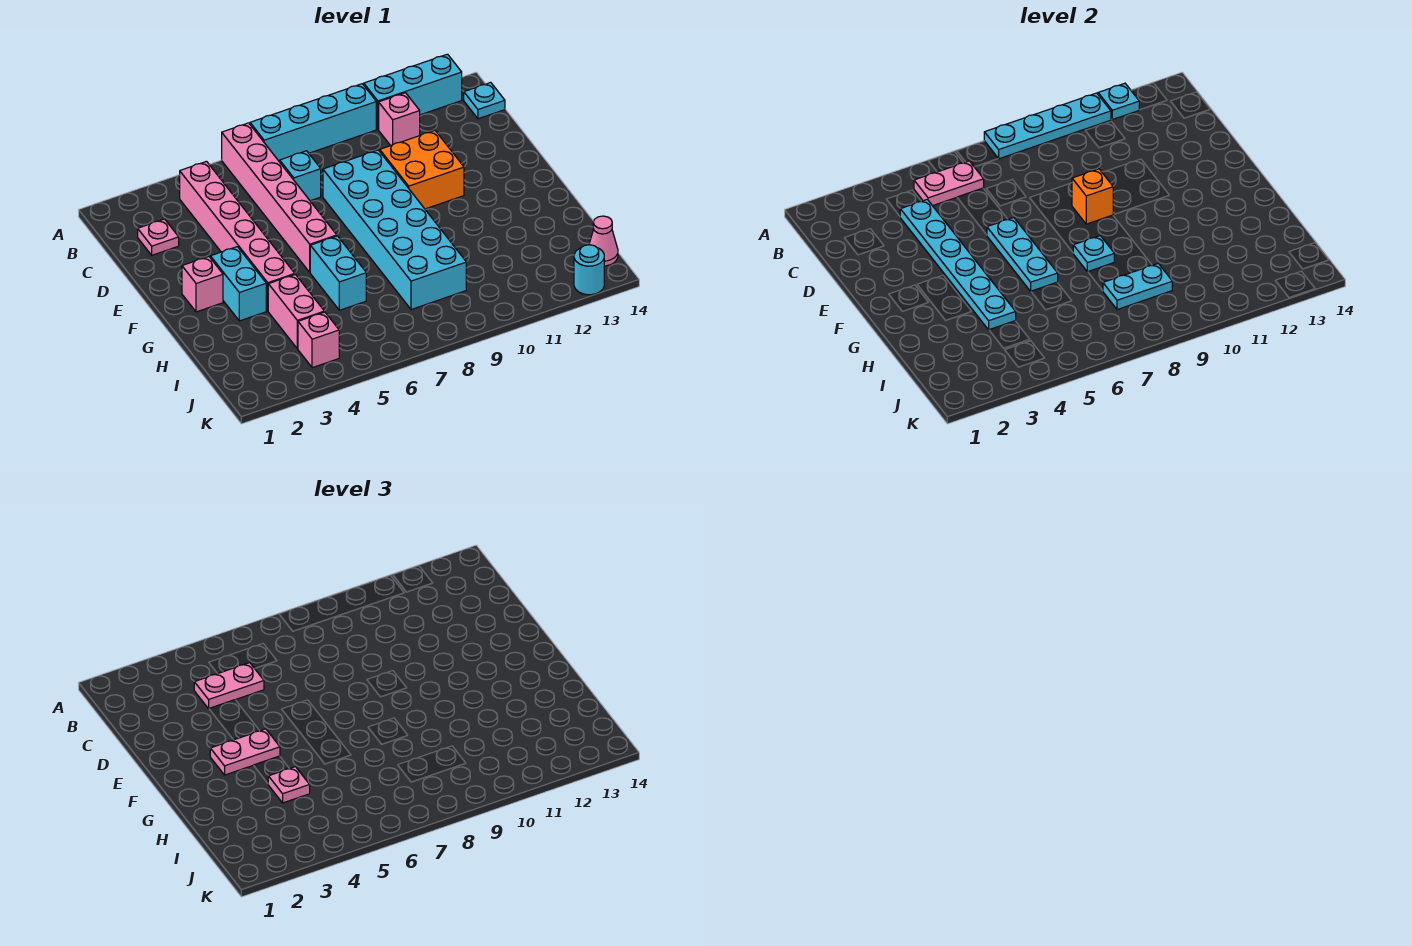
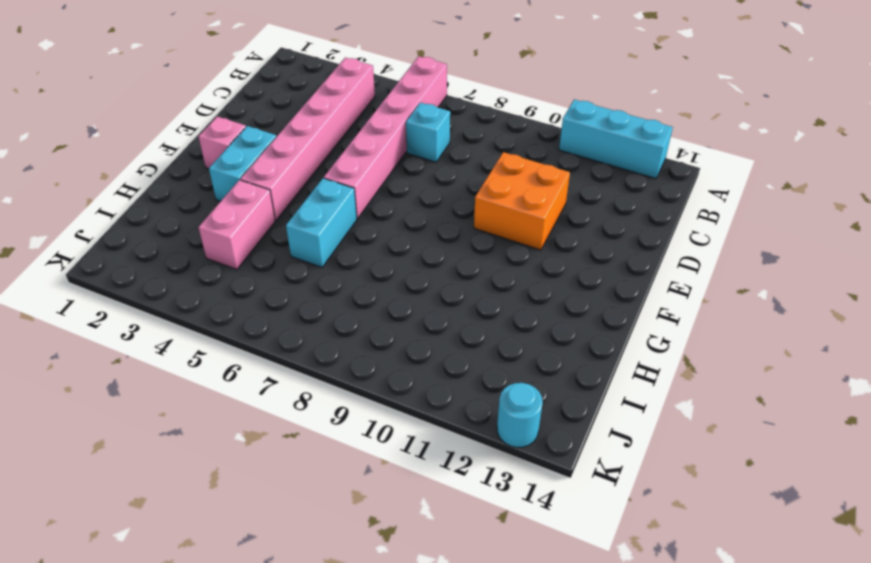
none -> cyan brick A7:A10 level 1
none -> pink brick B11 level 1
none -> cyan plate B14 level 1

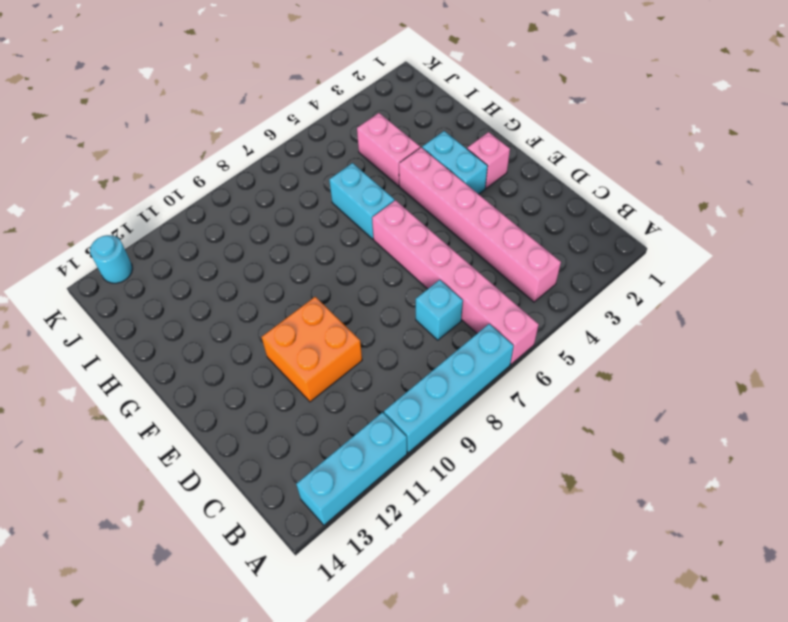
none -> pink brick B11 level 1
none -> cyan plate B14 level 1
none -> pink plate C2 level 1

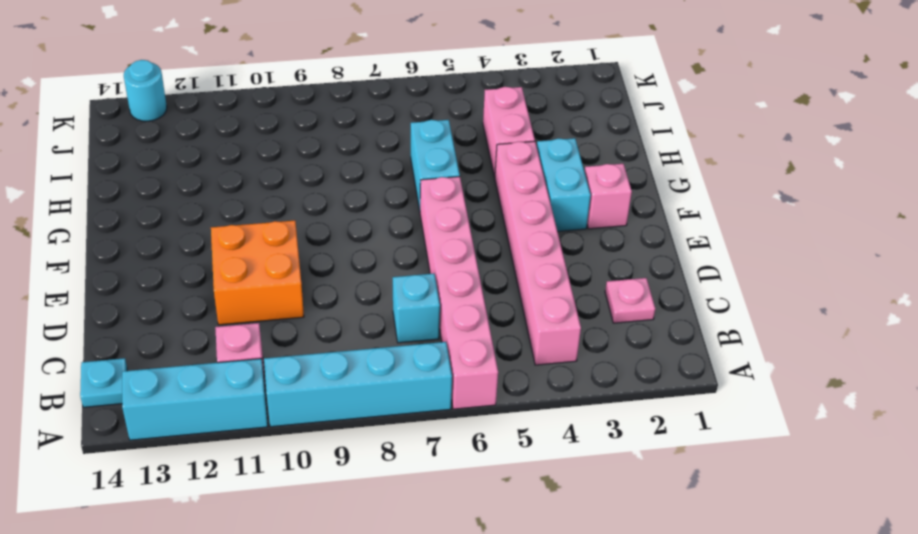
none -> cyan brick D8:I9 level 1
none -> pink brick J4 level 1
none -> pink cone J14 level 1

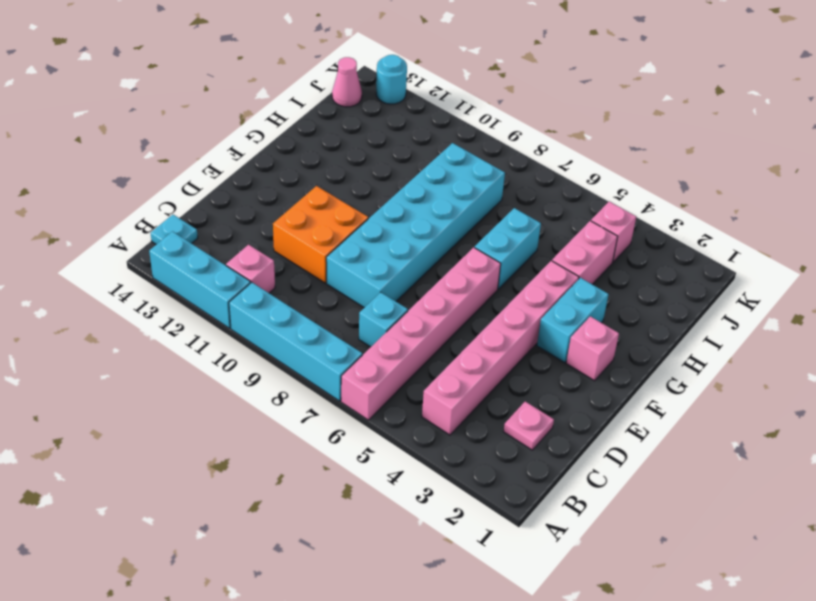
none -> cyan plate A8:A11 level 2
none -> cyan plate A12 level 2
none -> pink plate B5:B6 level 2

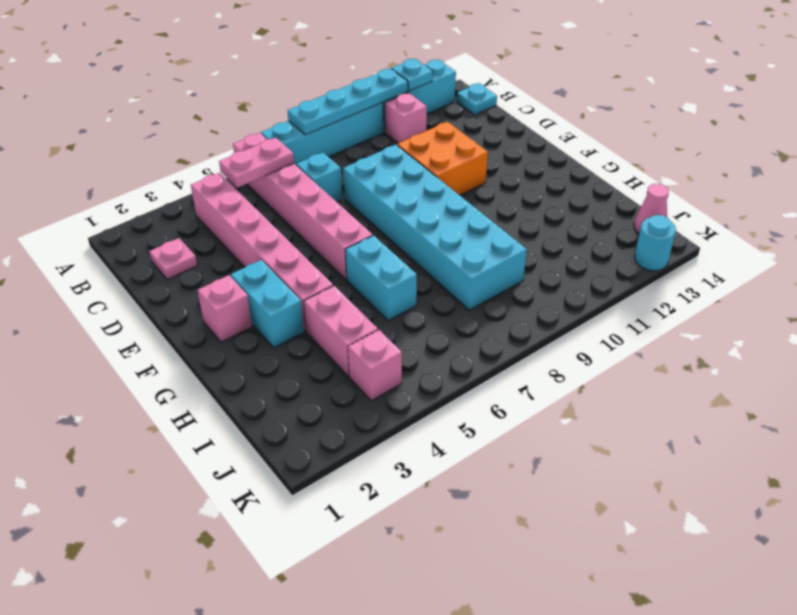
none -> cyan plate C4:H4 level 2
none -> cyan plate E6:G6 level 2
none -> orange brick E9 level 2

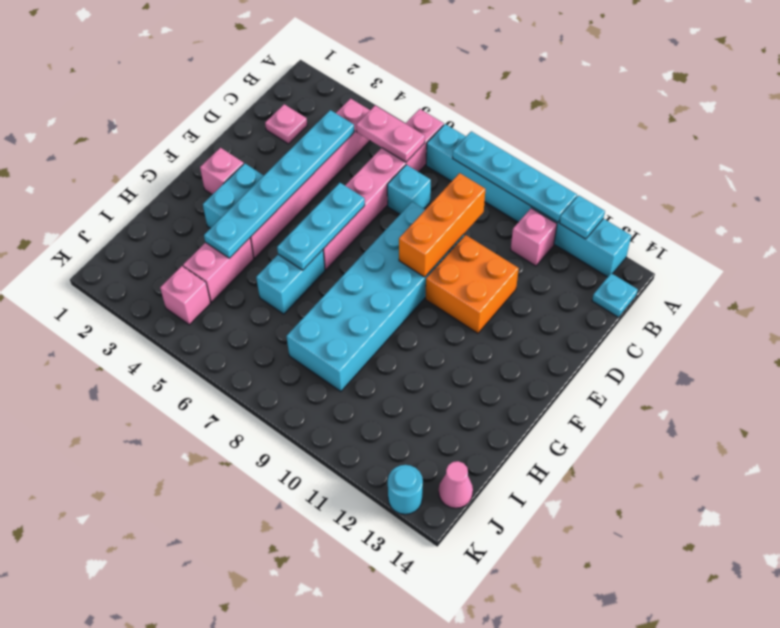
orange brick C9:E9 level 2 -> orange brick E9 level 2
none -> cyan plate G8 level 2
none -> cyan plate I8:I9 level 2
none -> pink plate C4:C5 level 3

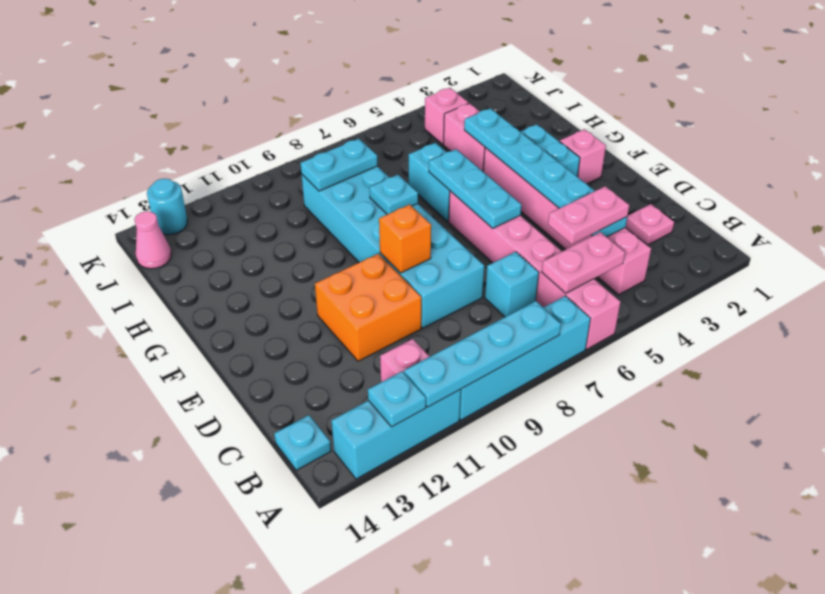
none -> pink plate F3:F4 level 3
none -> pink plate H4 level 3

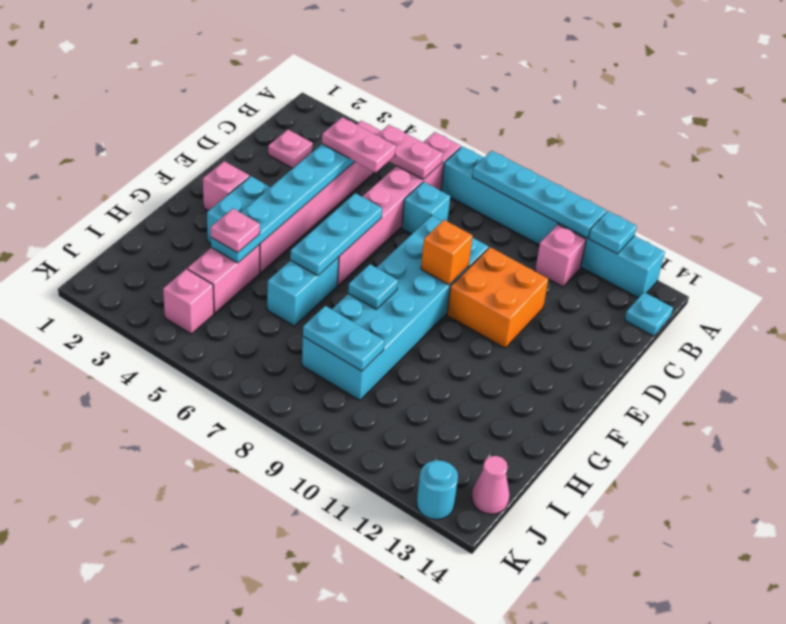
none -> pink plate F3:F4 level 3

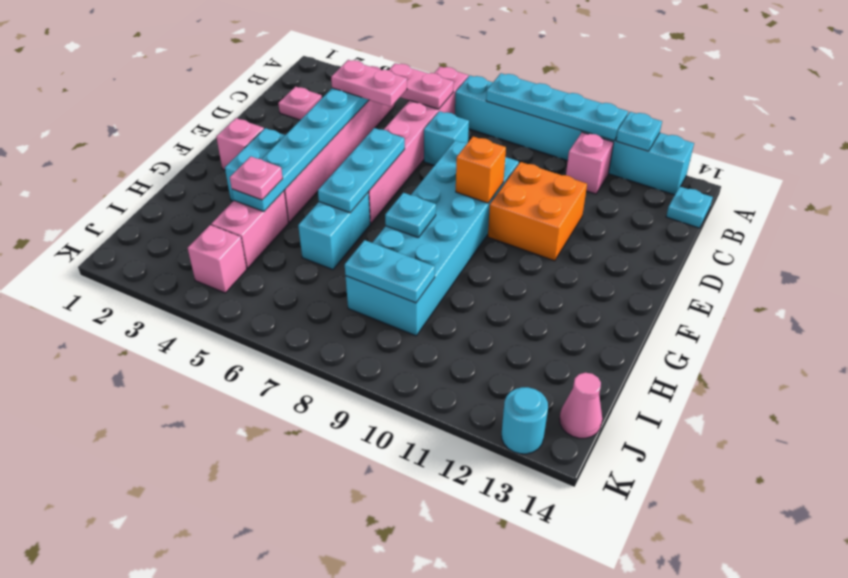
none -> pink plate F3:F4 level 3

